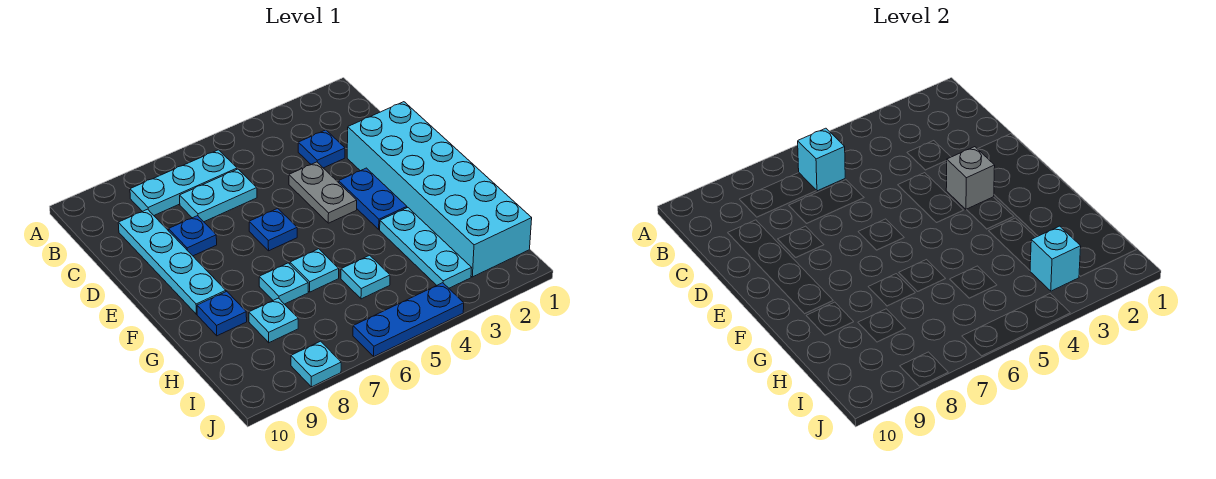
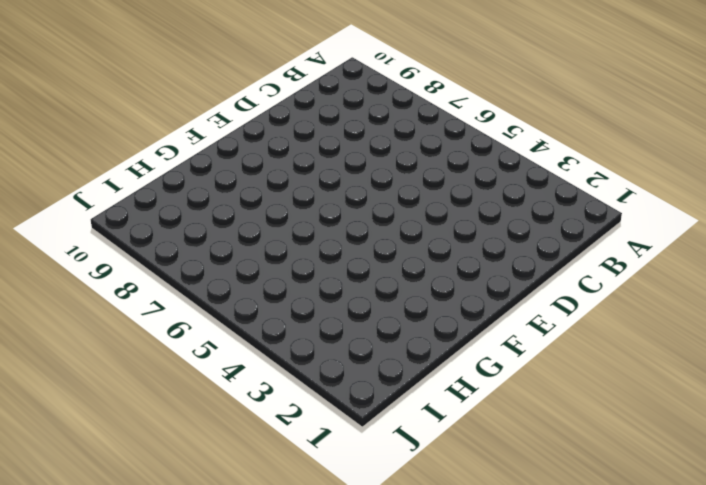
none -> cyan plate B6:B8 level 1
none -> blue plate C3 level 1
none -> cyan plate C6:C7 level 1

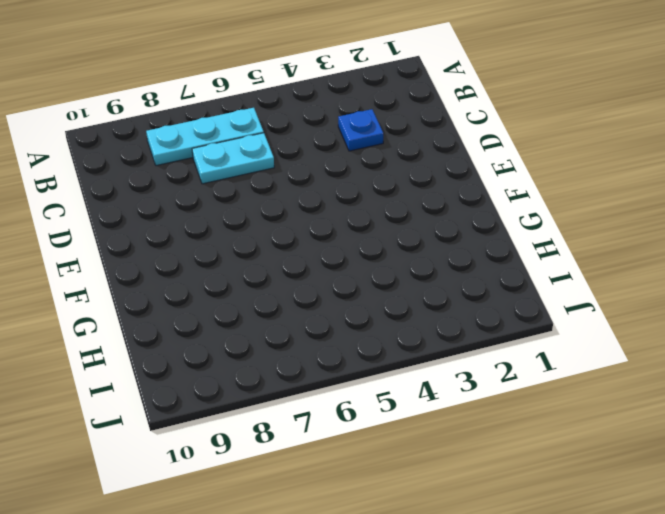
none -> cyan plate C9:F9 level 1
none -> cyan brick D1:I2 level 1
none -> grey plate D4:E4 level 1

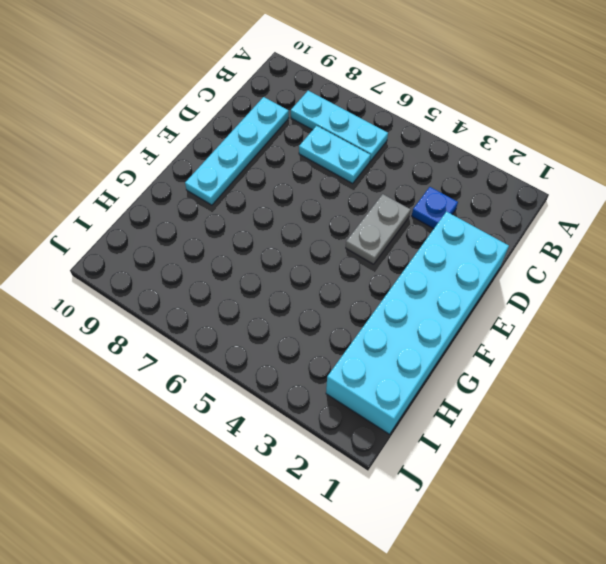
none -> blue plate D8 level 1
none -> blue plate E3:F3 level 1
none -> blue plate E6 level 1

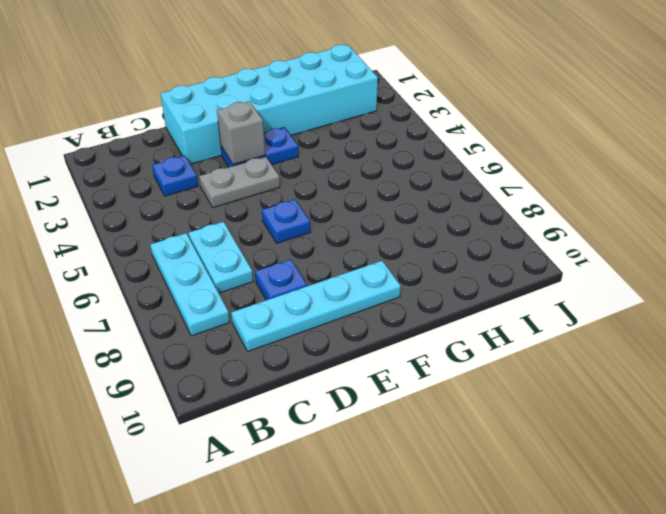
none -> cyan plate G3:I3 level 1
none -> cyan plate G6 level 1
none -> cyan plate G7 level 1

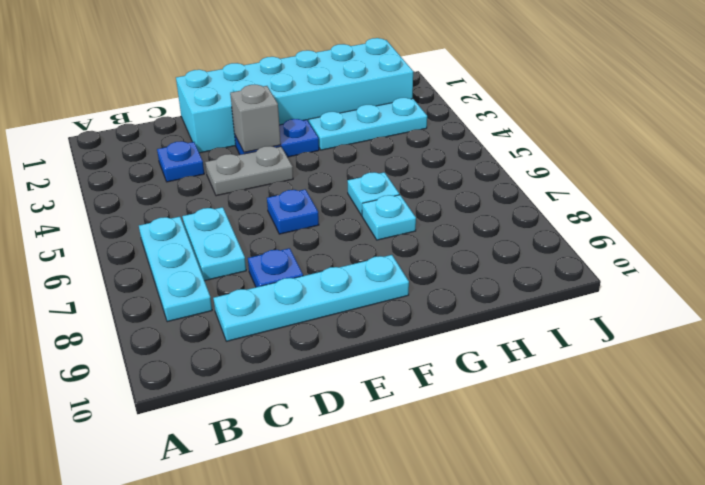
none -> blue plate G9 level 1
none -> cyan plate H5 level 1
none -> cyan plate H8 level 1

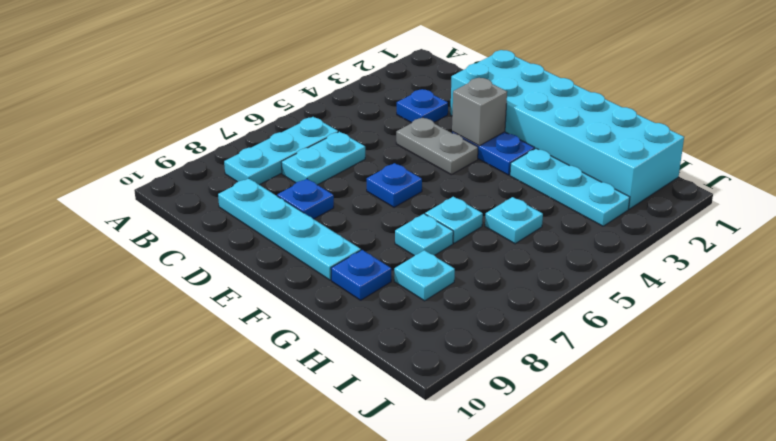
none -> blue plate J4:J6 level 1
none -> cyan plate J8 level 1
none -> cyan brick B6 level 2

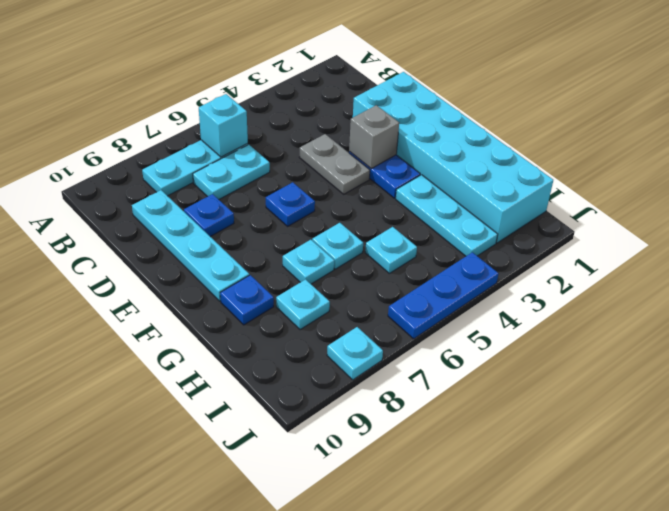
none -> blue plate C3 level 1
none -> cyan brick I3 level 2

